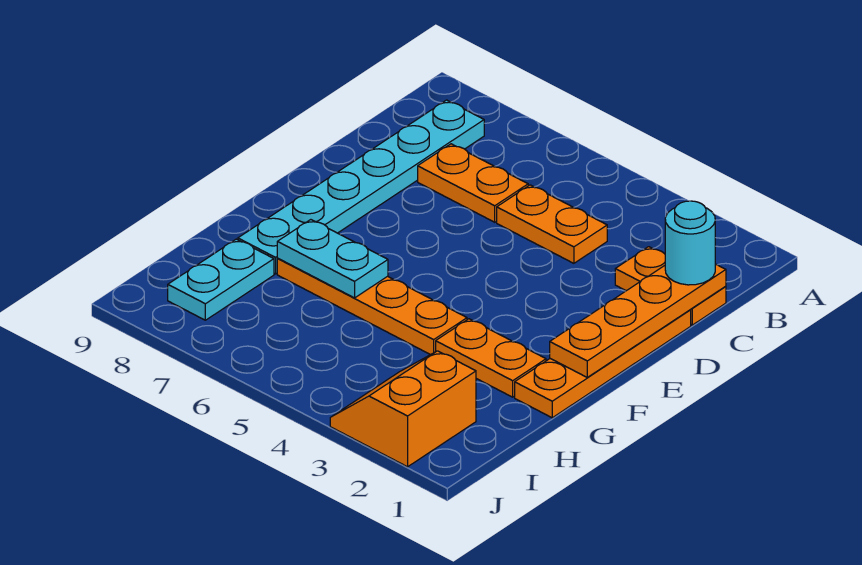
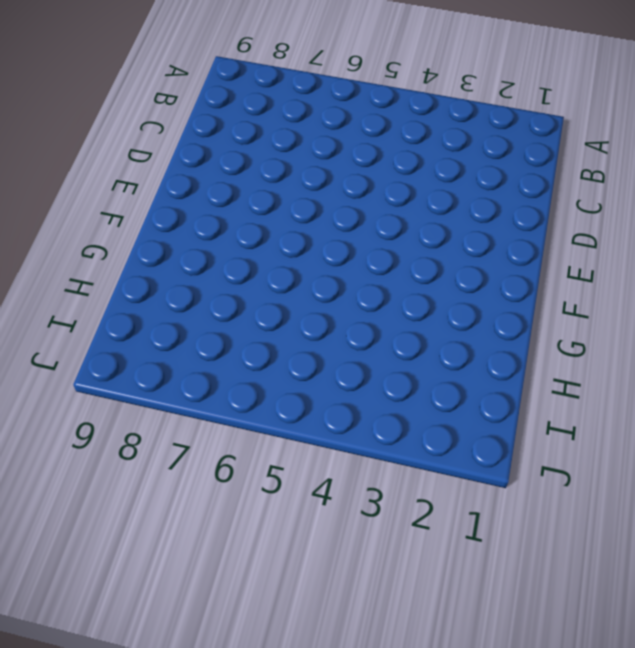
none -> cyan plate B8:G8 level 1
none -> orange plate C1:C2 level 1
none -> orange plate C4:C5 level 1

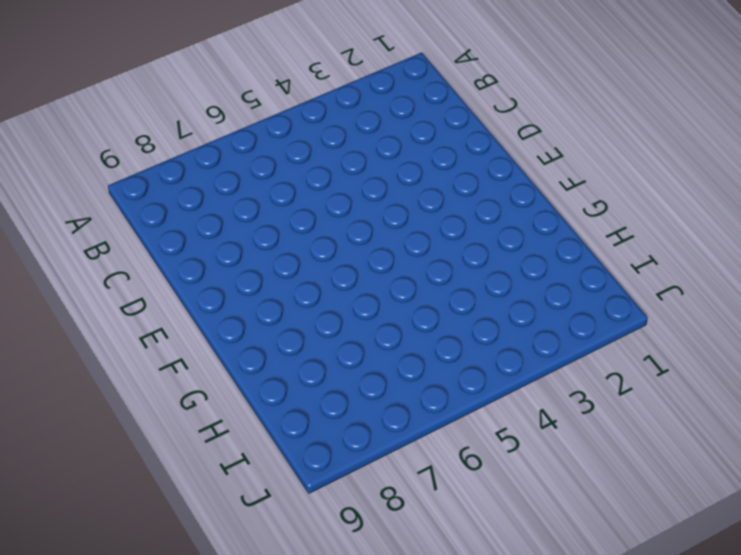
none -> cyan plate B8:G8 level 1
none -> orange plate C1:C2 level 1
none -> orange plate C4:C5 level 1

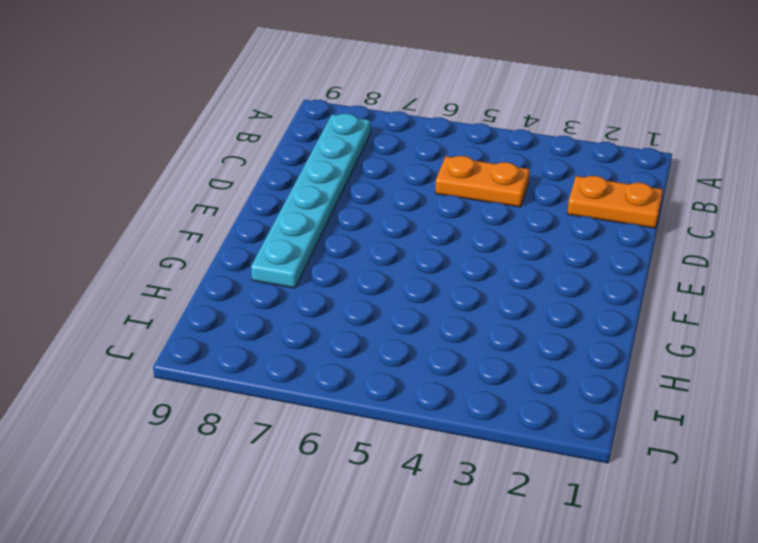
none -> orange plate C6:C7 level 1
none -> orange plate D1:G1 level 1
none -> orange plate G2:G3 level 1

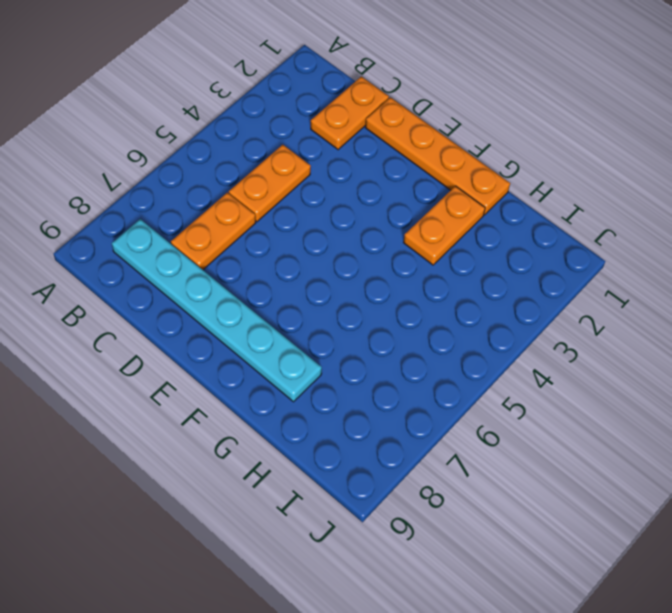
none -> orange plate G4:G7 level 1
none -> cyan plate H8:I8 level 1
none -> orange slope I2:J3 level 1 top 2

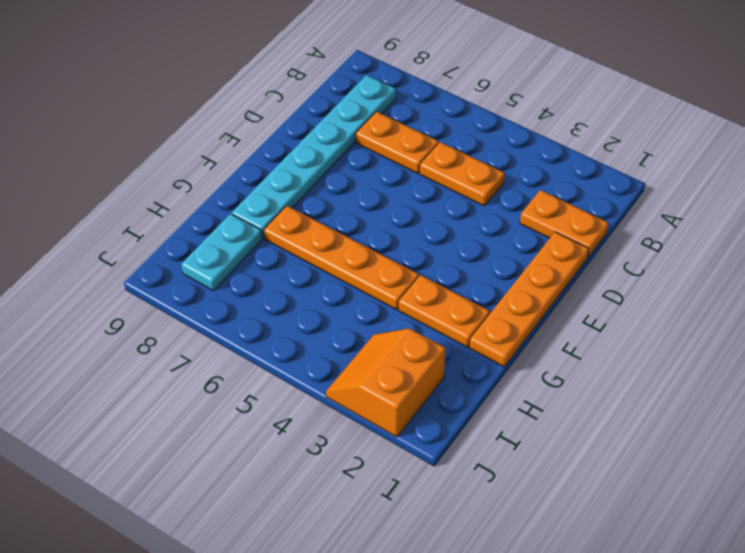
none -> orange plate C1:F1 level 2
none -> cyan plate G6:G7 level 2
none -> cyan round brick C1 level 3

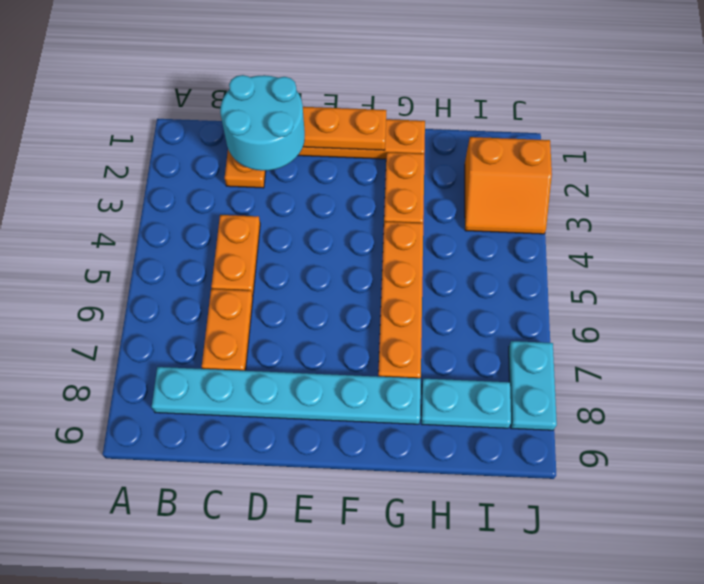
cyan round brick C1:D2 level 3 -> cyan round brick C1 level 3
cyan plate J7:J8 level 1 -> cyan plate G6:G7 level 2

